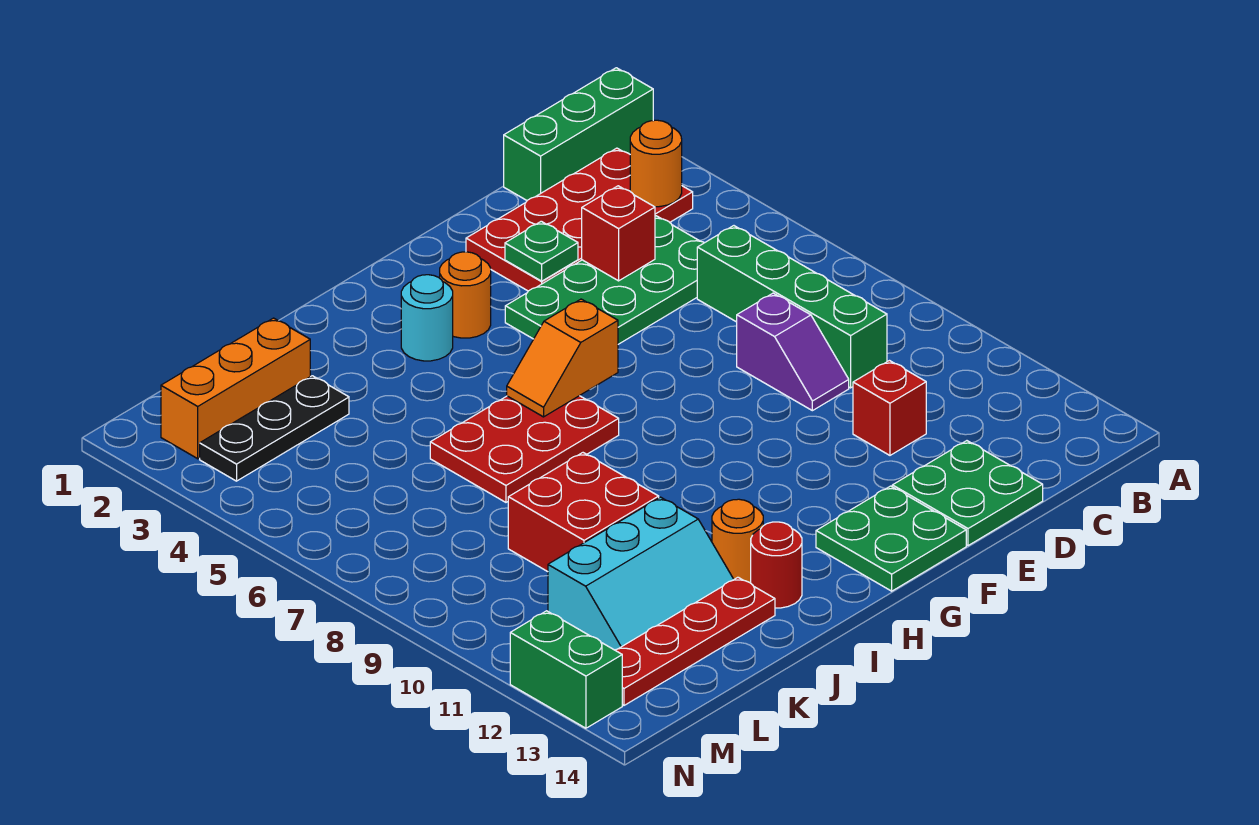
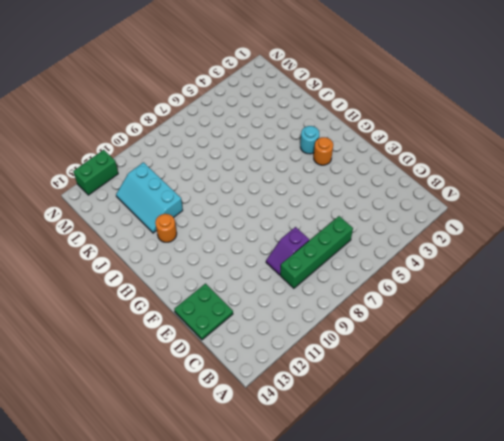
none -> green brick A1:C1 level 1
none -> red plate B2:E3 level 1
none -> green plate C4:F5 level 1

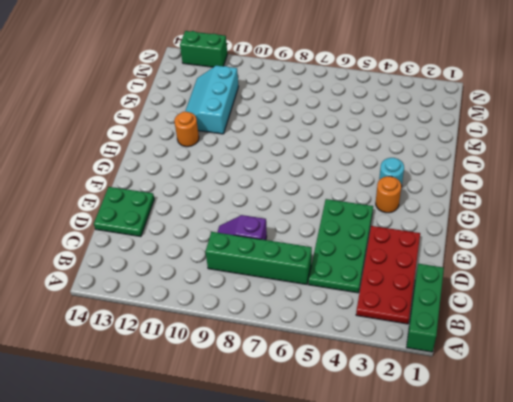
none -> red brick D11 level 1
none -> green plate F13:G14 level 1
none -> red plate H6:J7 level 1

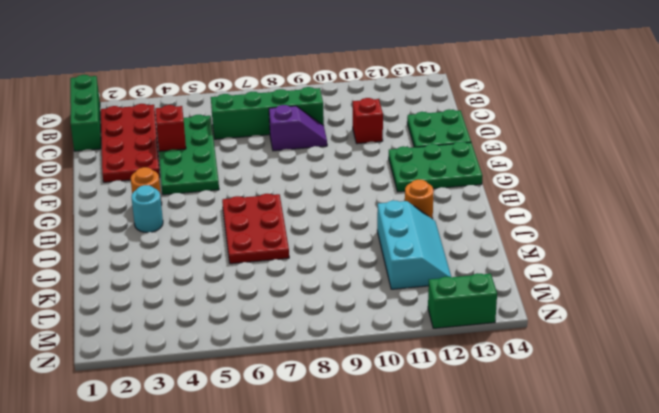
green plate F12:G14 level 1 -> green plate F13:G14 level 1
none -> red round brick I13 level 1
none -> red brick J9:K10 level 1
none -> red plate J13:M13 level 1

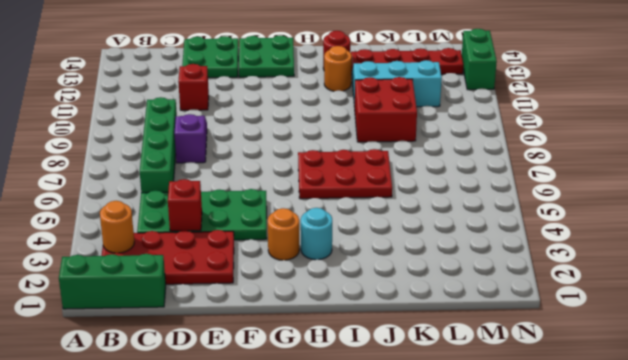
none -> orange brick K2:M2 level 1
none -> black plate K3:M3 level 1
none -> green plate E3 level 2

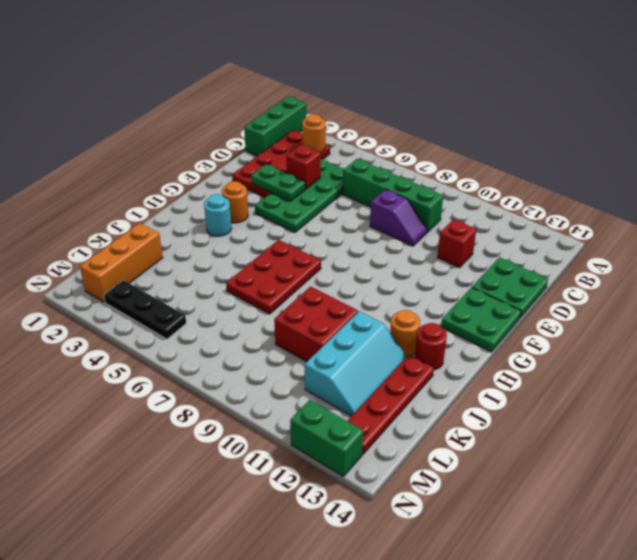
green plate E3:E4 level 2 -> green plate E3 level 2
black plate M3:M5 level 1 -> black plate K3:M3 level 1
none -> orange slope G6:H6 level 2 top G

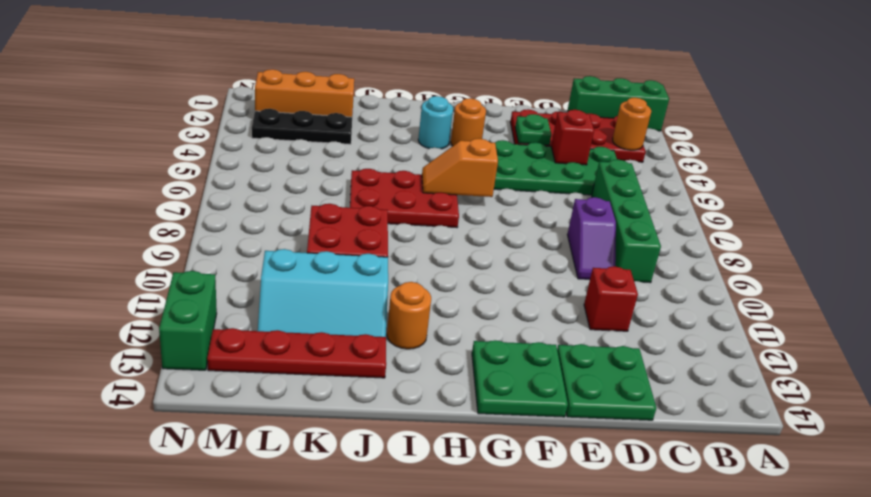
none -> red round brick I13 level 1

